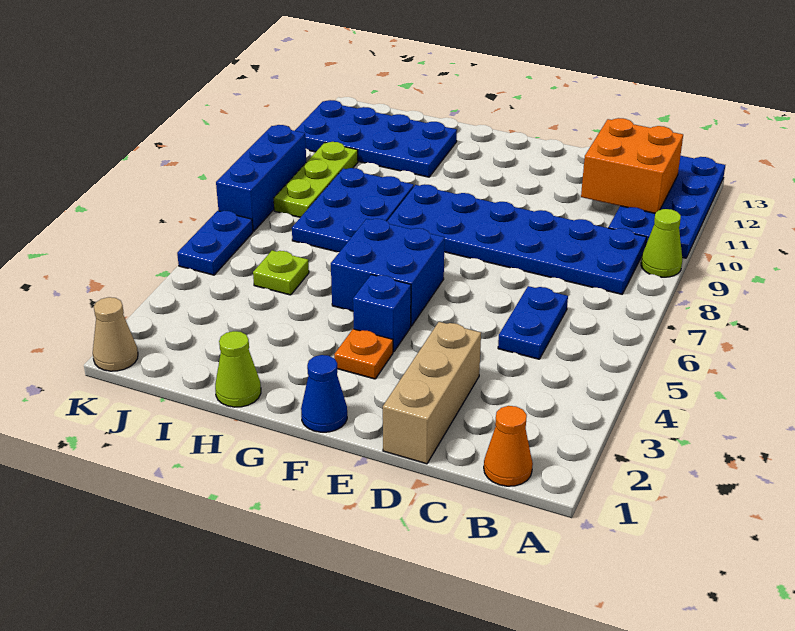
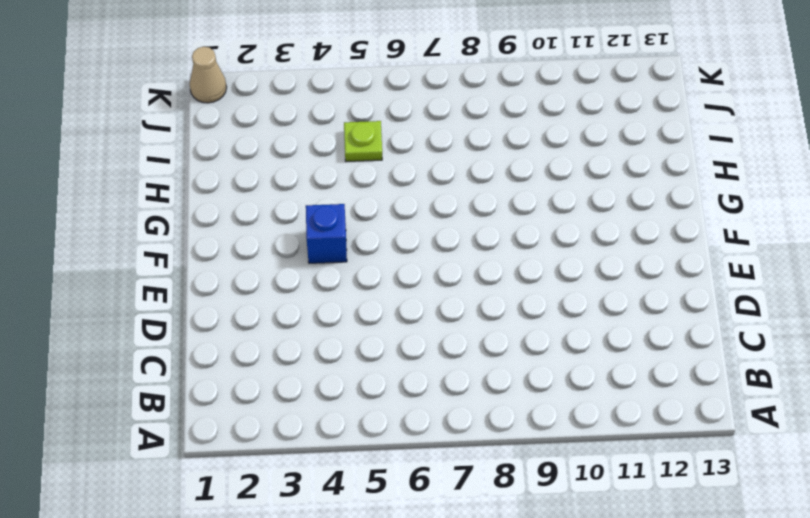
none -> lime cone A9 level 1
none -> blue plate A10:B13 level 1
none -> orange cone B1 level 1

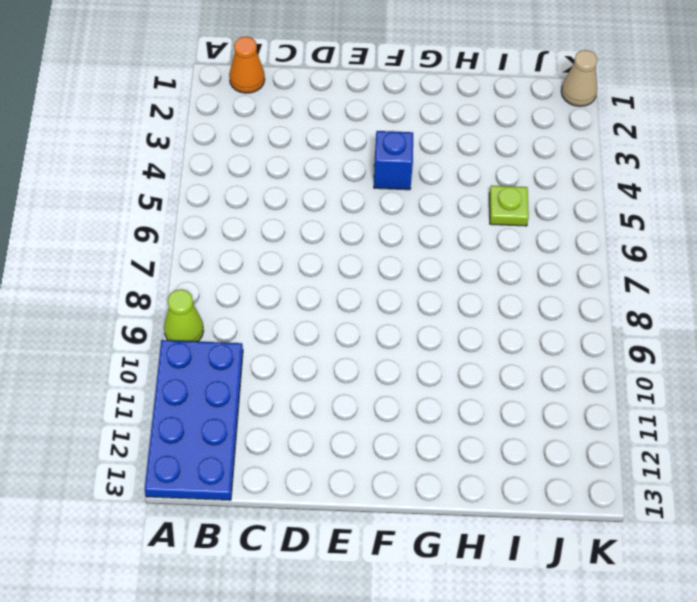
none -> blue plate B8:G9 level 1
none -> blue plate C5:C6 level 1
none -> tan brick D1:D3 level 1

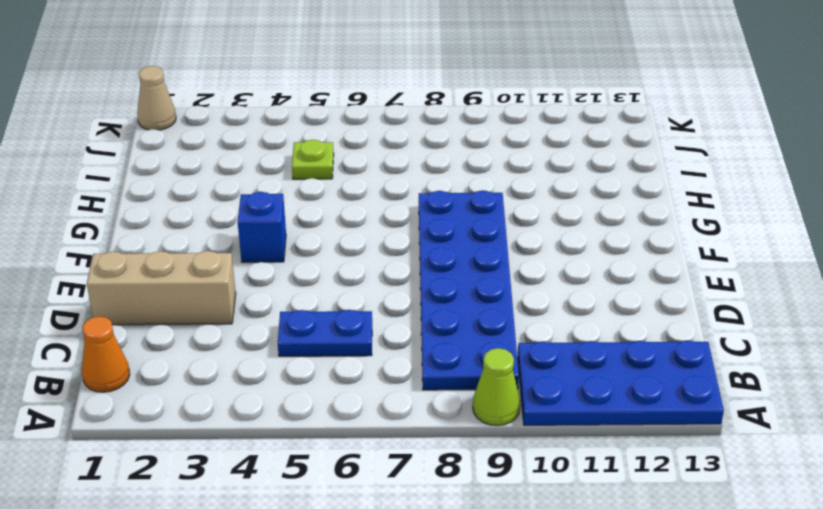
none -> blue cone F1 level 1
none -> orange plate F3 level 1
none -> blue brick F5:G6 level 1

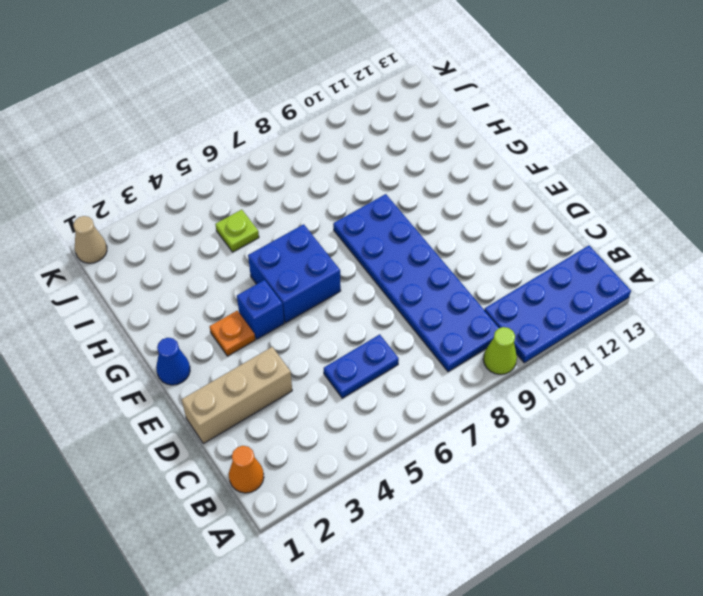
none -> lime cone H1 level 1
none -> blue plate H7:I9 level 1
none -> blue plate H11:K12 level 1

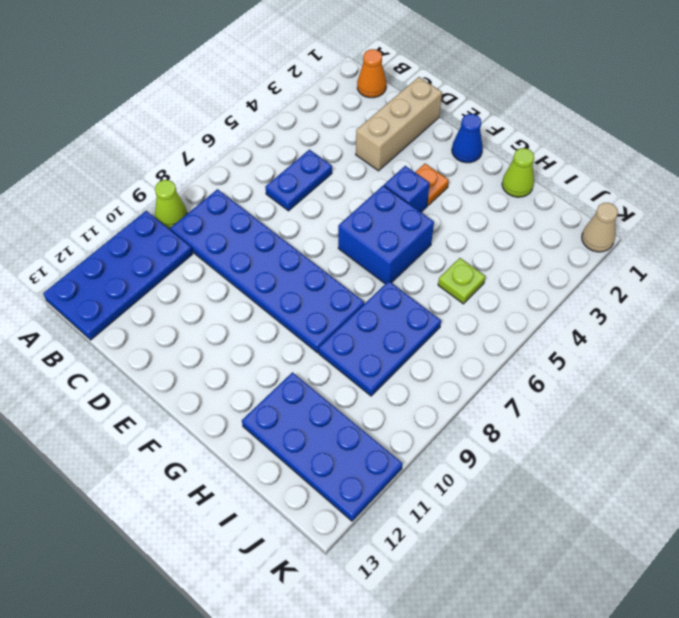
none -> lime plate J8:J10 level 1
none -> blue plate K5:K6 level 1
none -> blue brick K7:K9 level 1

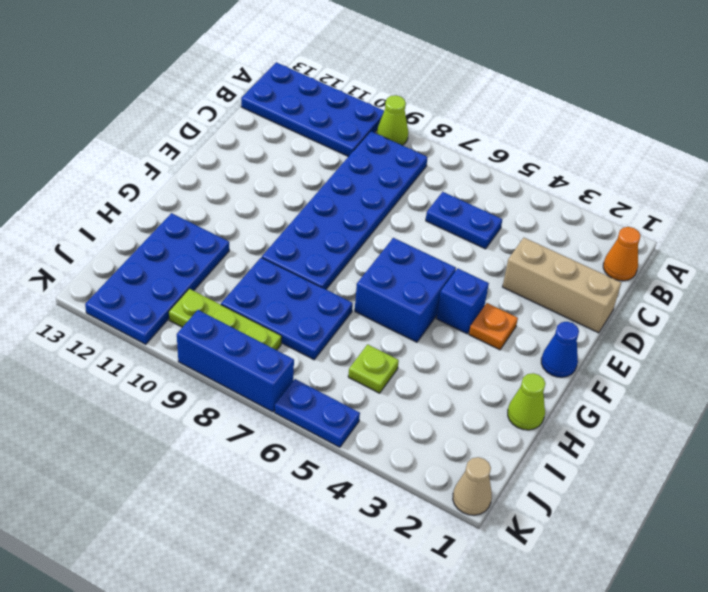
none -> orange brick B11:C12 level 2

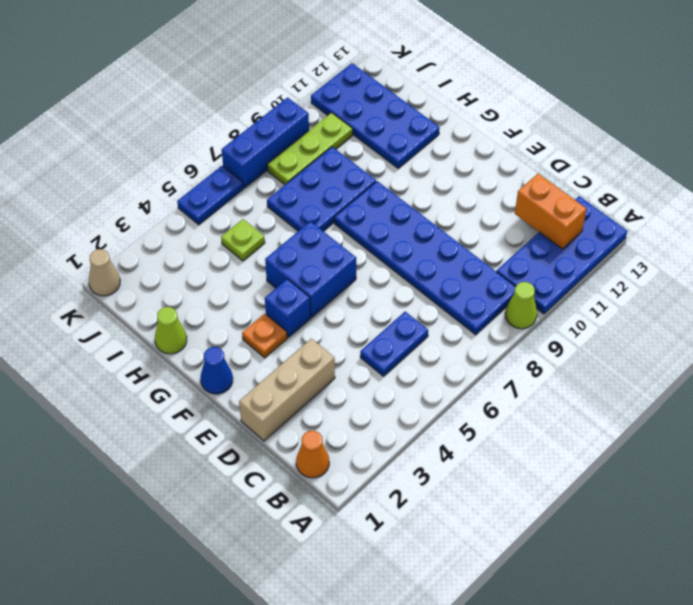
orange brick B12:C12 level 2 -> orange brick B11:C12 level 2

